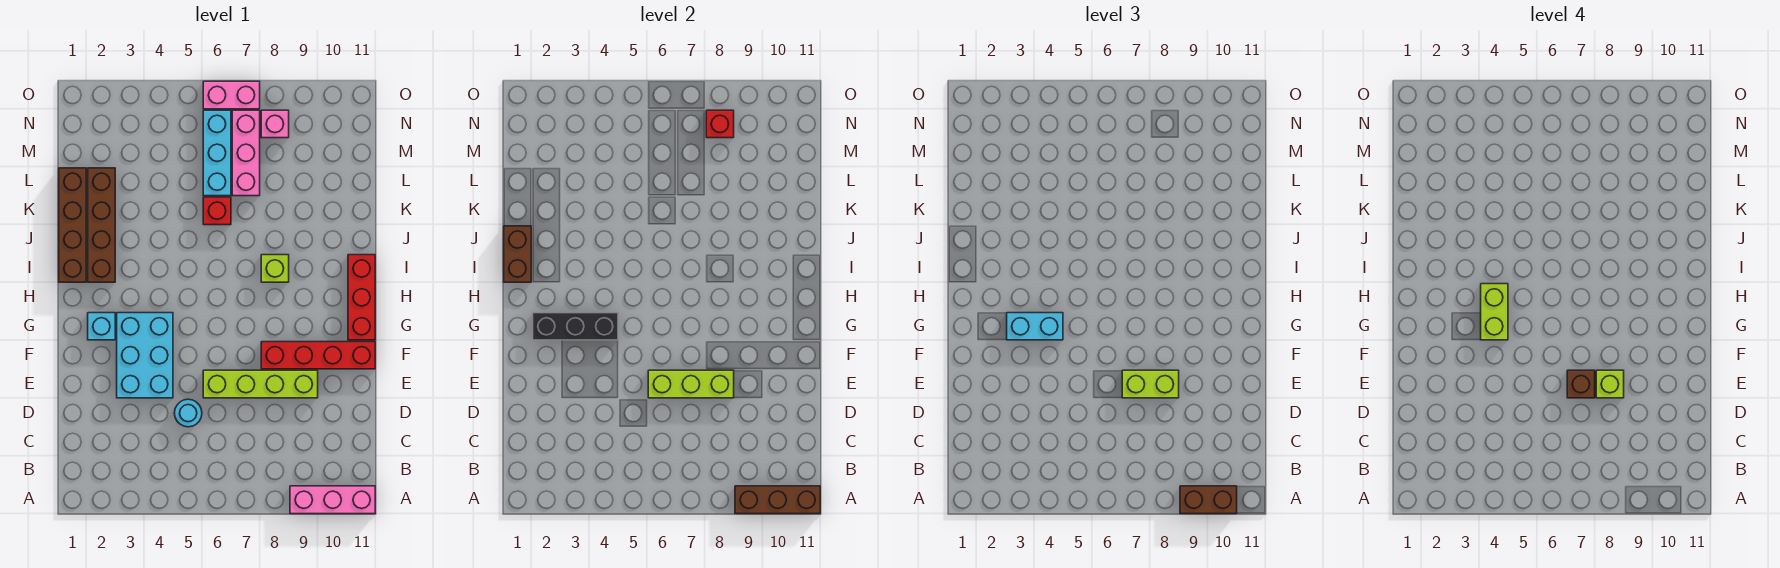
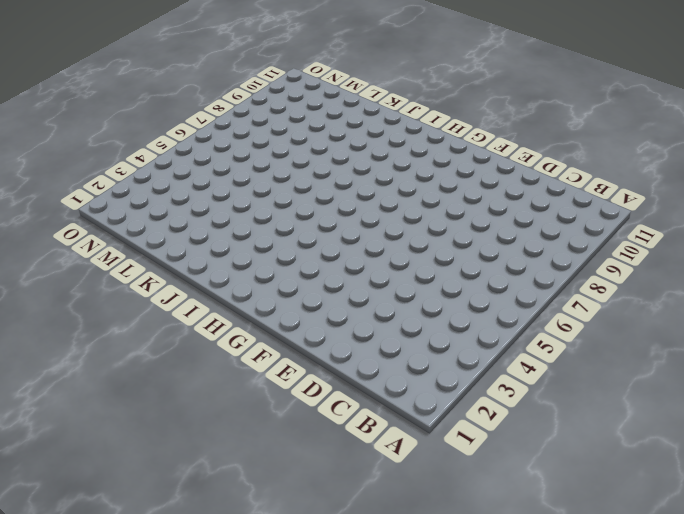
none -> pink brick A9:A11 level 1
none -> cyan round brick D5 level 1
none -> cyan brick E3:G4 level 1

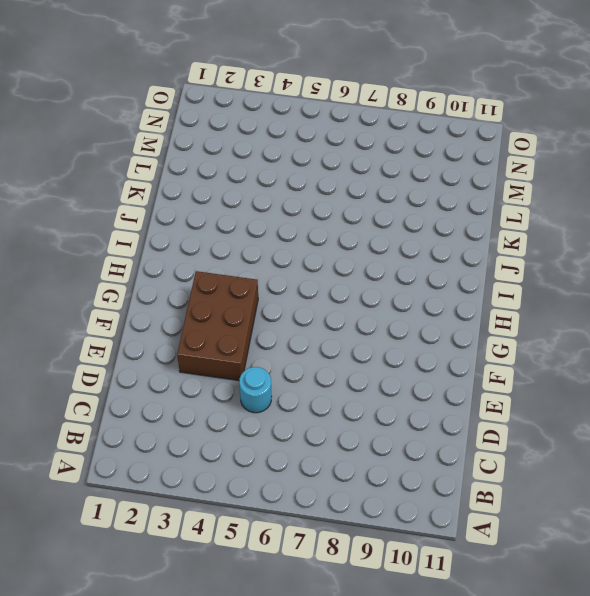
brown brick E3:G4 level 1 -> cyan brick E3:G4 level 1
none -> pink brick A9:A11 level 1
none -> lime brick E6:E9 level 1
none -> red brick F8:F11 level 1

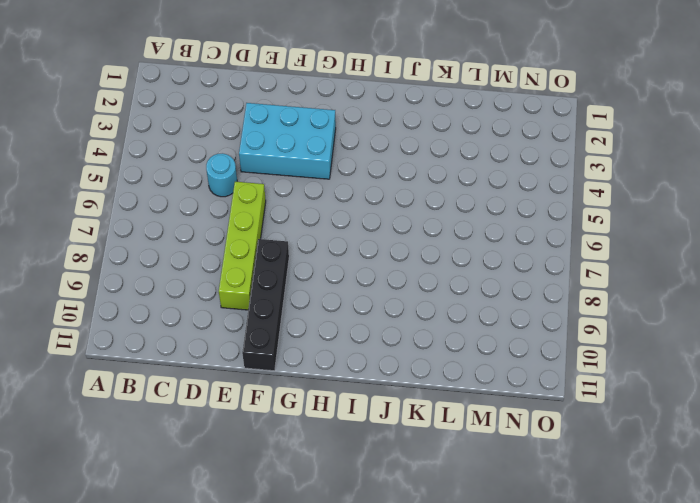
black brick F8:F11 level 1 -> red brick F8:F11 level 1
none -> pink brick A9:A11 level 1
none -> cyan brick G2 level 1
none -> red brick G11:I11 level 1

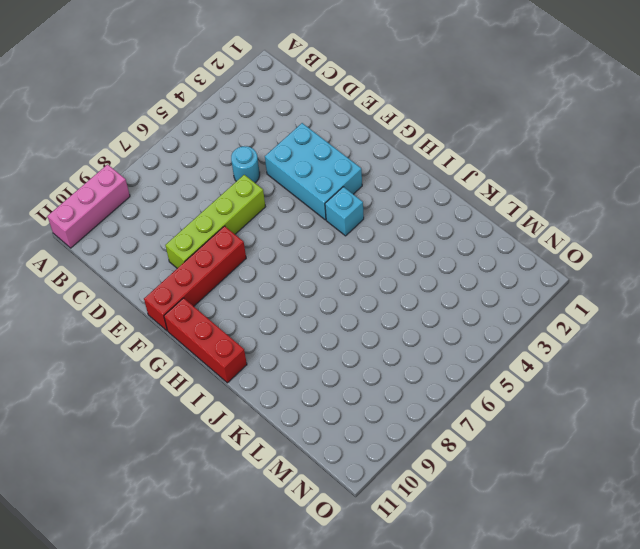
cyan brick H4 level 1 -> cyan brick G2 level 1
none -> brown brick I1:L1 level 1
none -> brown brick I2:L2 level 1
none -> lime brick I8 level 1

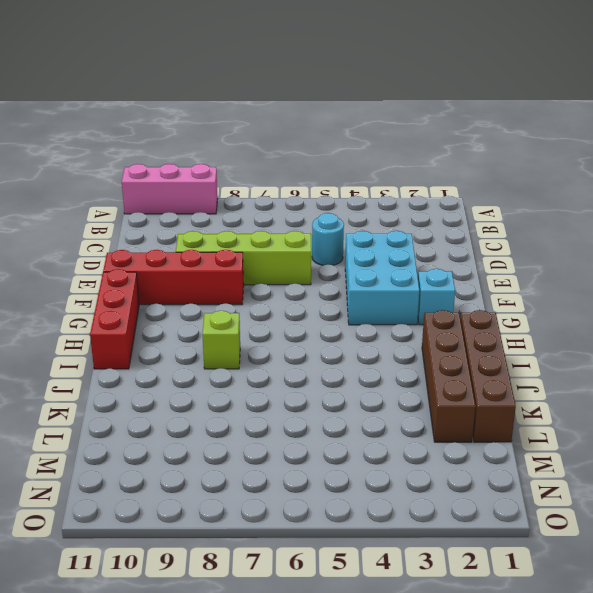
none -> red brick K6 level 1
none -> cyan brick L6:N6 level 1
none -> pink brick L7:N7 level 1

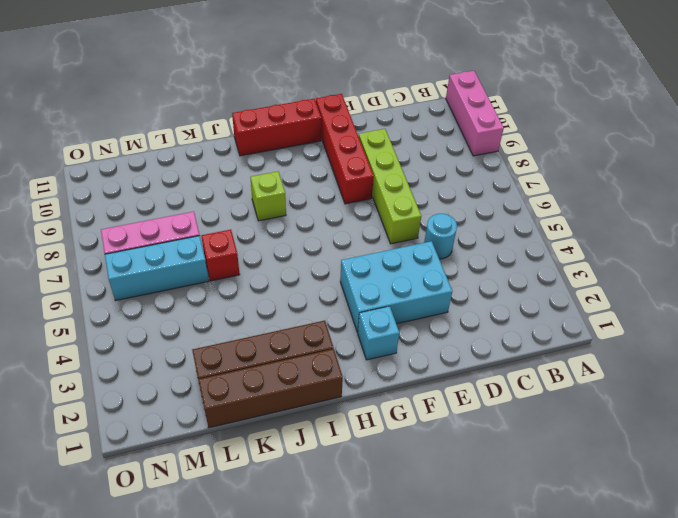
none -> pink brick N8 level 1
none -> pink brick O6:O7 level 1
none -> brown brick A9:A11 level 2

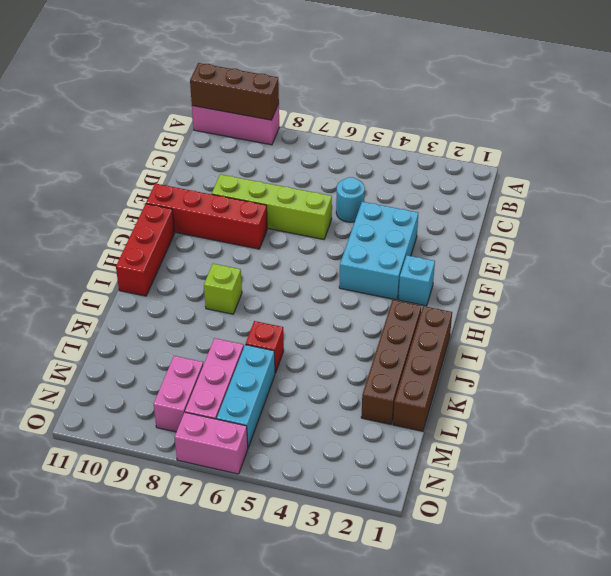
pink brick M8:N8 level 1 -> pink brick N8 level 1
none -> lime brick E6:E8 level 2
none -> black brick G2:G4 level 2
none -> brown brick I1:J1 level 2

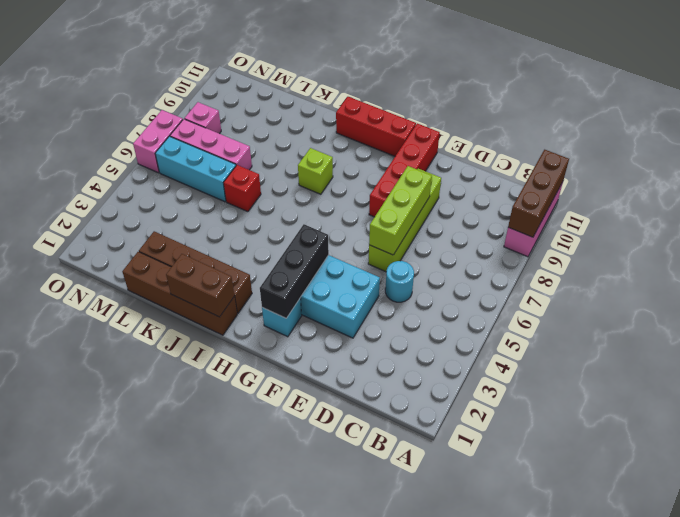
none -> red brick N8 level 2
none -> brown brick A9:A10 level 3
none -> lime brick E7:E8 level 3

